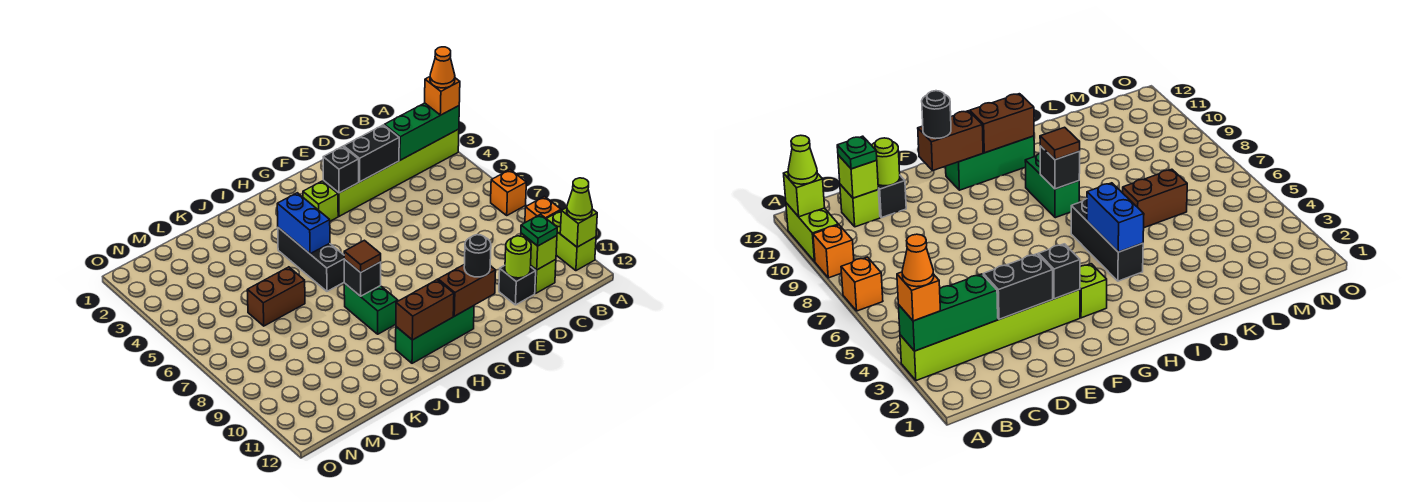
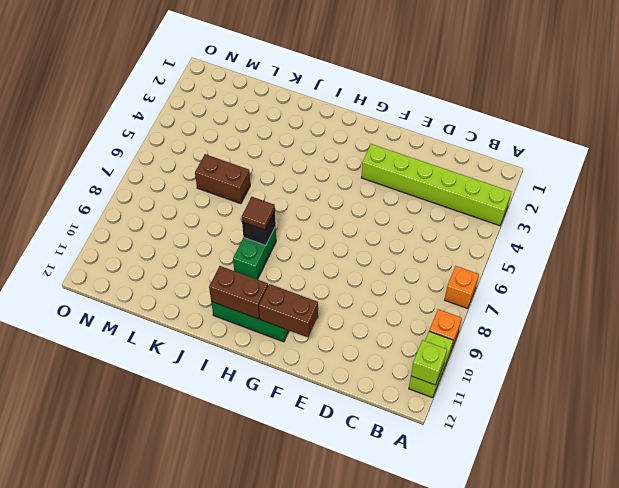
none -> lime brick C11 level 1
none -> black brick D11 level 1
none -> lime brick G3 level 1

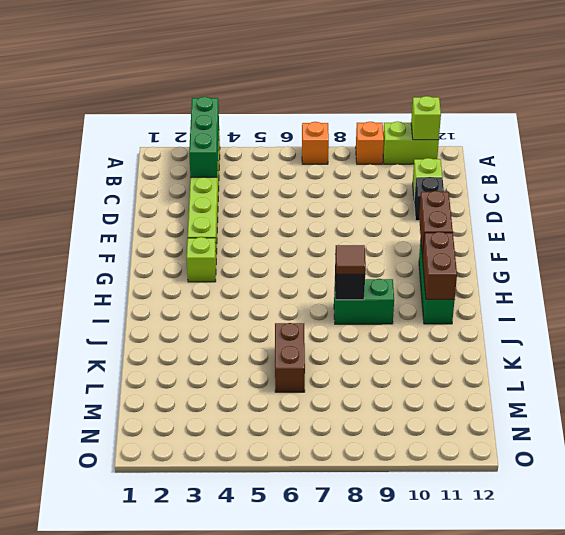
none -> black brick I4:I6 level 1
none -> lime brick C11 level 2
none -> black brick D3:E3 level 2

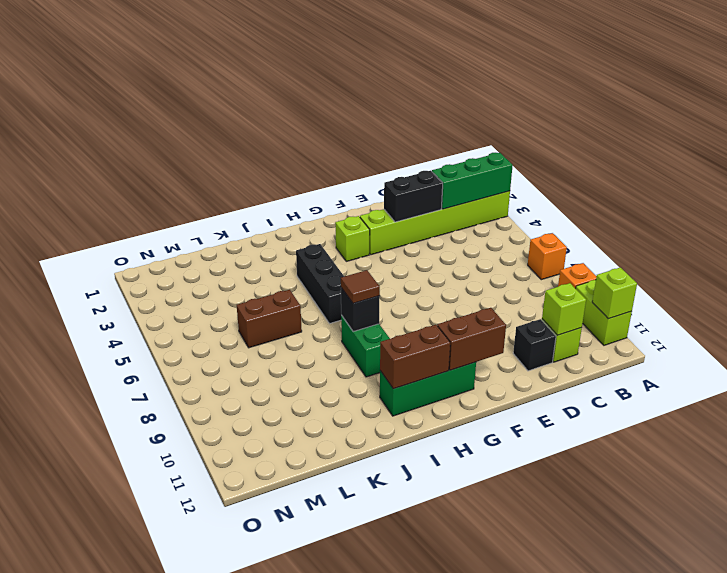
none -> lime round brick D11 level 2
none -> black brick F3 level 2
none -> blue brick I4:I5 level 2

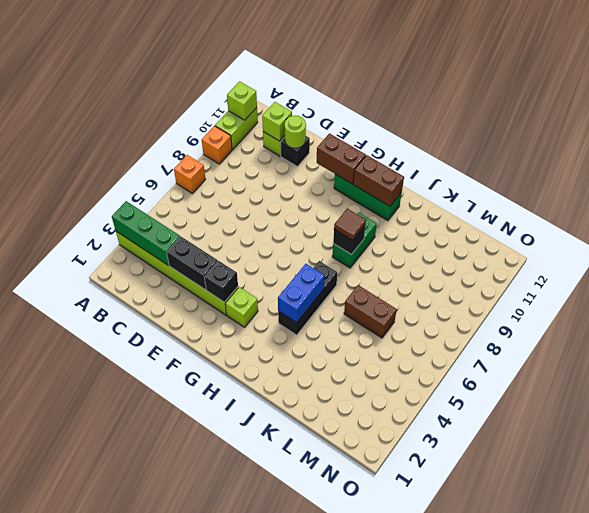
none -> orange brick A3 level 3
none -> lime cone A11 level 3
none -> green plate C11 level 3

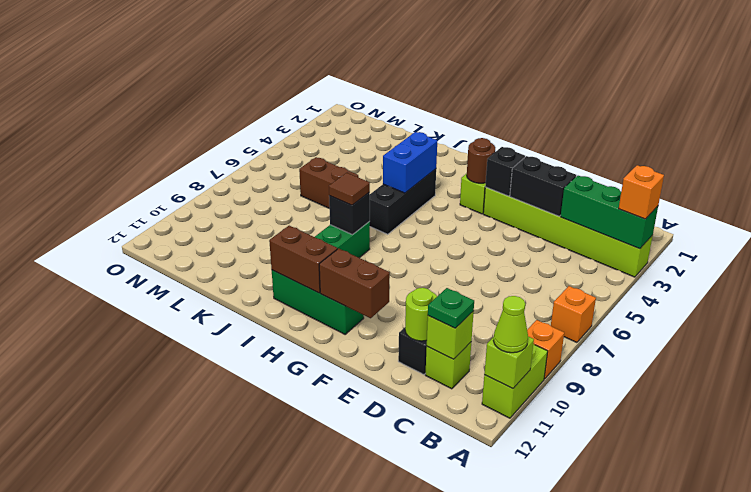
brown round brick G3 level 2 -> none
none -> black round brick F11 level 3
none -> orange cone A3 level 4

